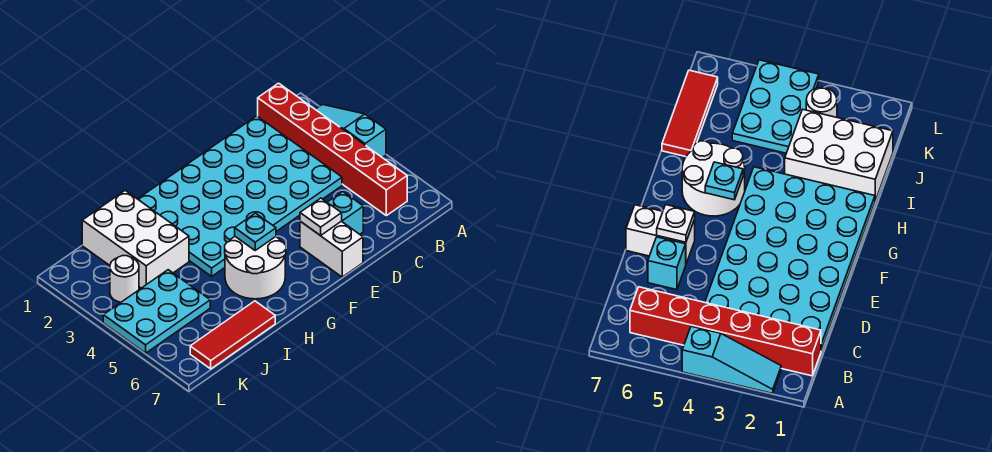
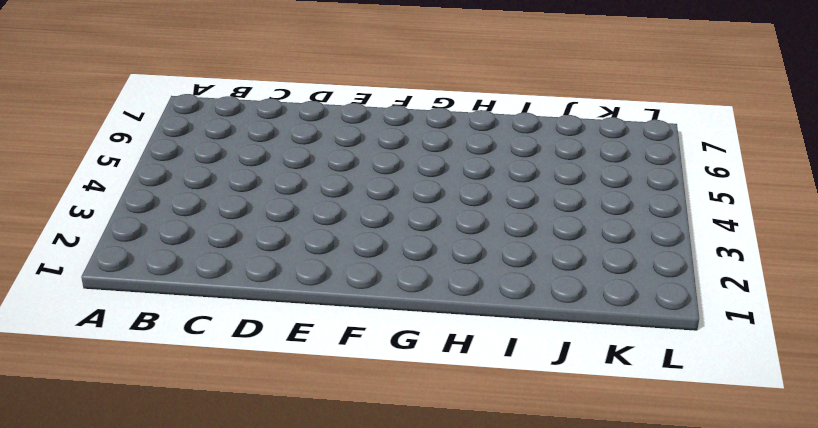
none -> cyan slope A2:A4 level 1 top 4
none -> red brick B1:B6 level 1
none -> cyan plate C1:H4 level 1

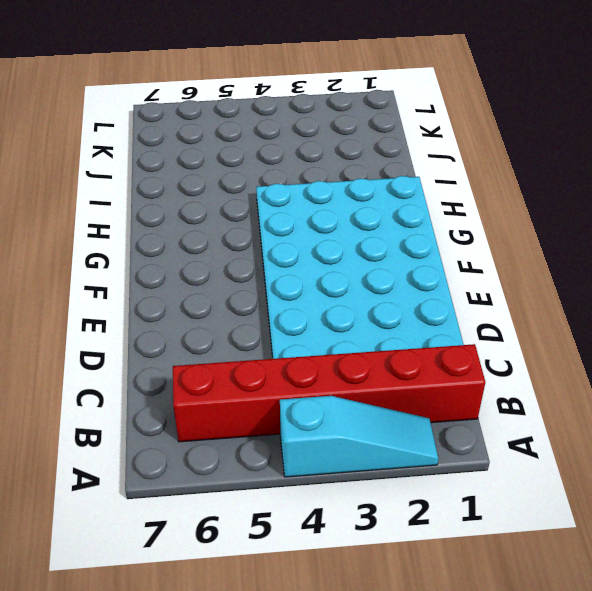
none -> cyan brick D6 level 1
none -> white brick E6:E7 level 1
none -> white round brick G5:H6 level 1

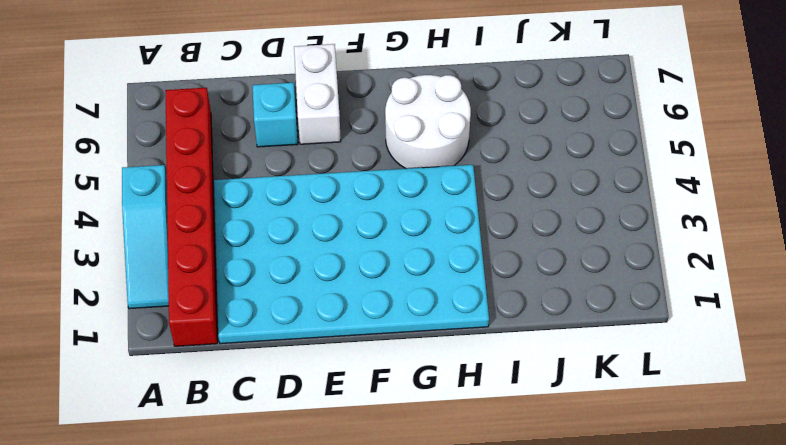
none -> white brick I1:J3 level 1
none -> red tile I7:K7 level 1
none -> cyan plate J4:L5 level 1

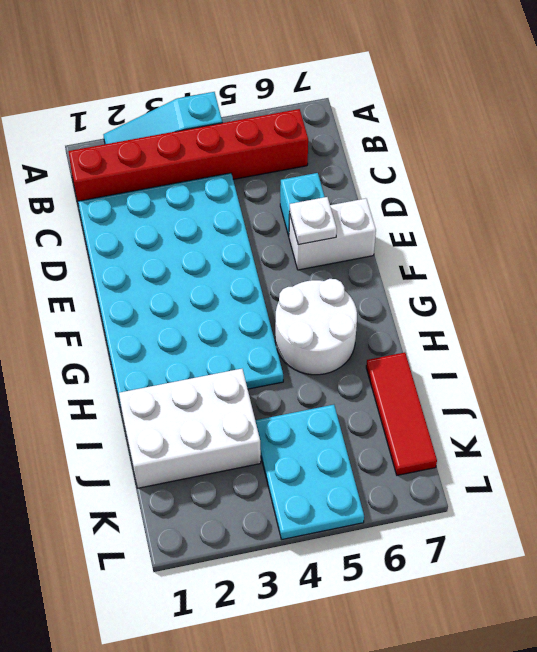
none -> white round brick K3 level 1
none -> cyan plate G5 level 2

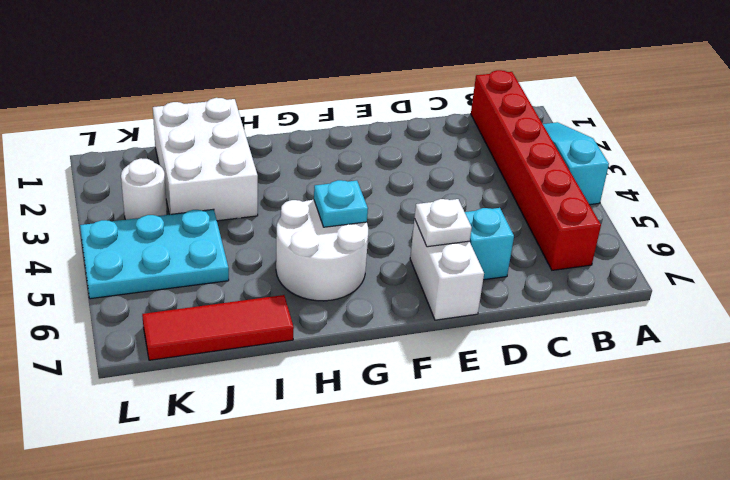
none -> cyan plate C1:H4 level 1

